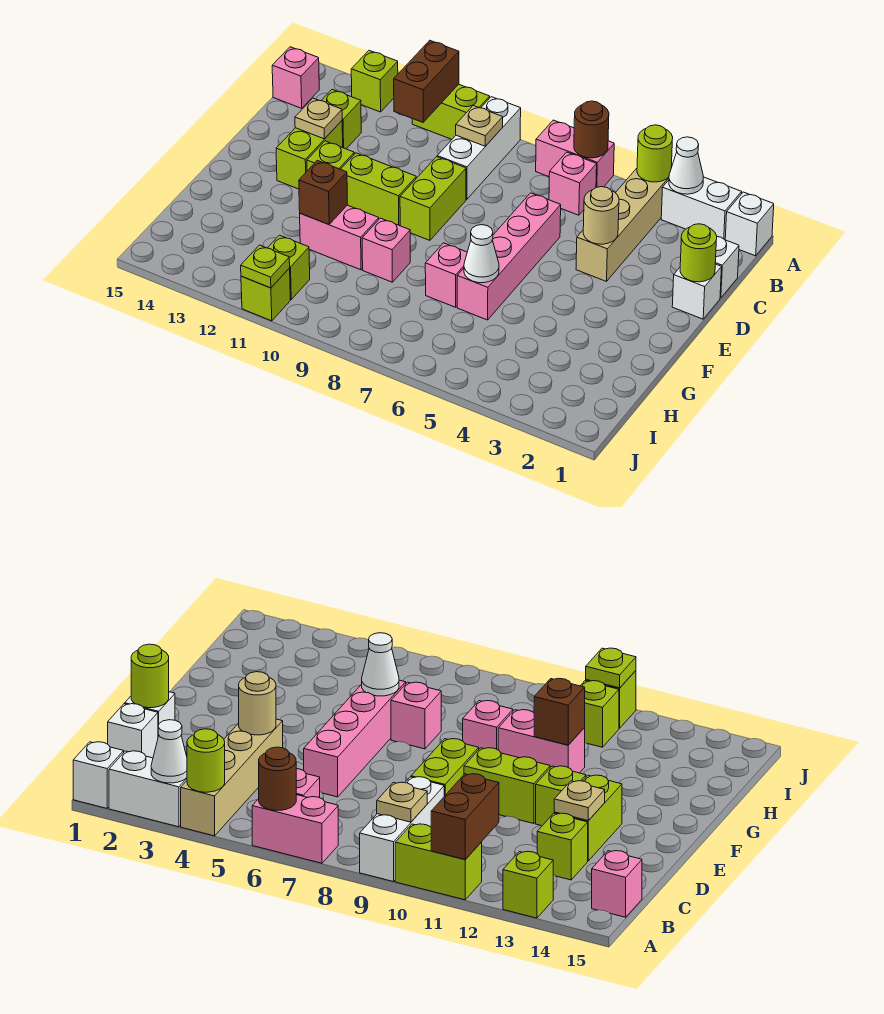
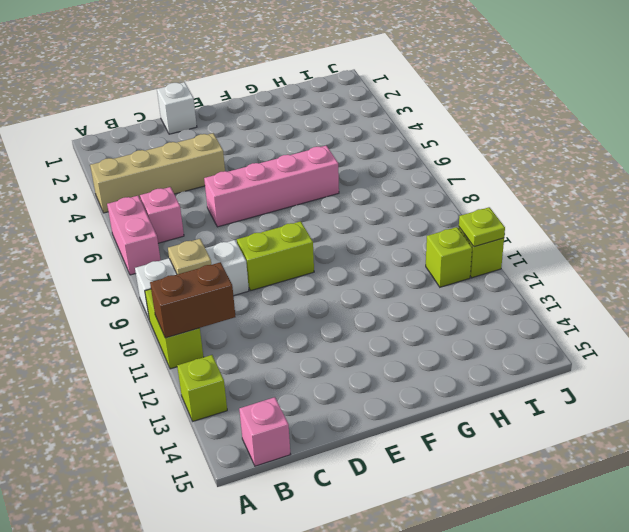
none -> white brick A1 level 1
none -> white brick A2:A3 level 1
none -> white brick C1 level 1
none -> lime brick C13 level 1

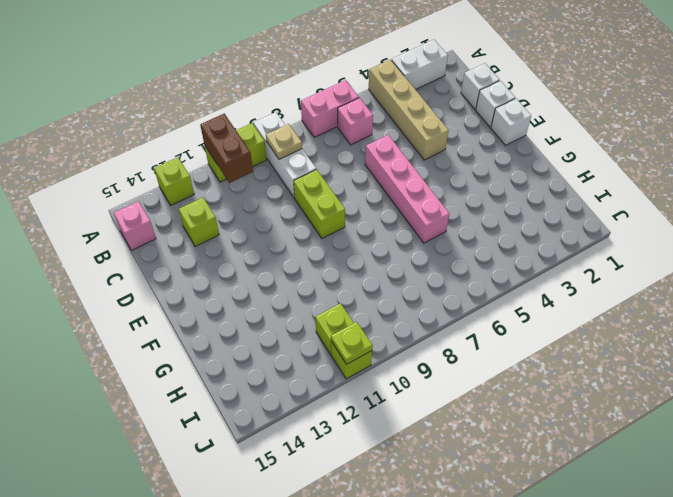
white brick E1 level 1 -> white brick A1 level 1
none -> lime brick D13:E13 level 1
none -> lime brick E10:E11 level 1
none -> lime brick E12 level 1
none -> pink brick G7 level 1

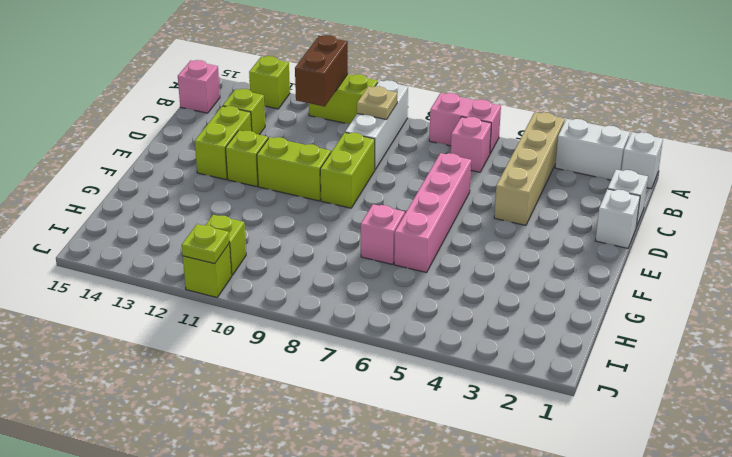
none -> pink brick G9 level 1
none -> pink brick G10:G11 level 1
none -> white cone A3 level 2
none -> lime round brick A4 level 2

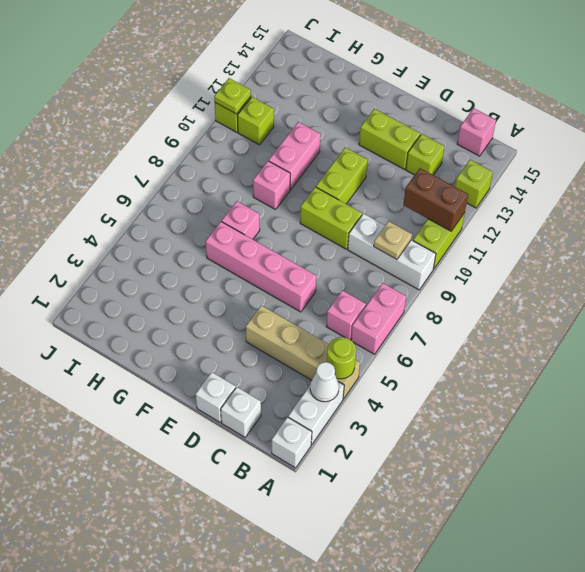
none -> lime brick E12 level 1
none -> brown round brick A6 level 2
none -> lime round brick D1 level 2
none -> tan round brick D4 level 2

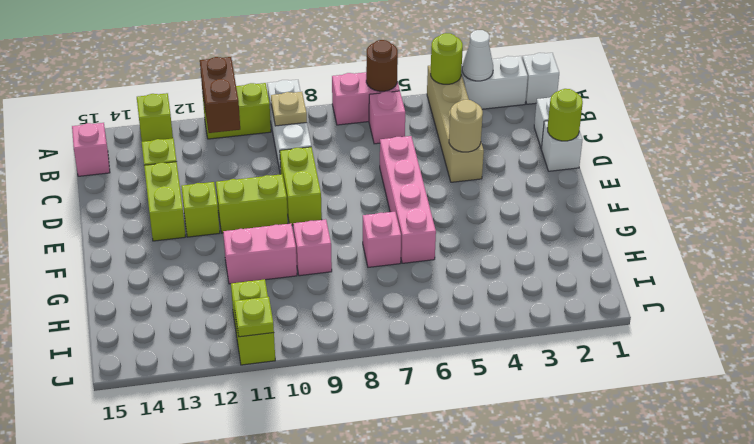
none -> tan plate D13 level 2
none -> white cone G6 level 2
none -> brown brick G11 level 2

